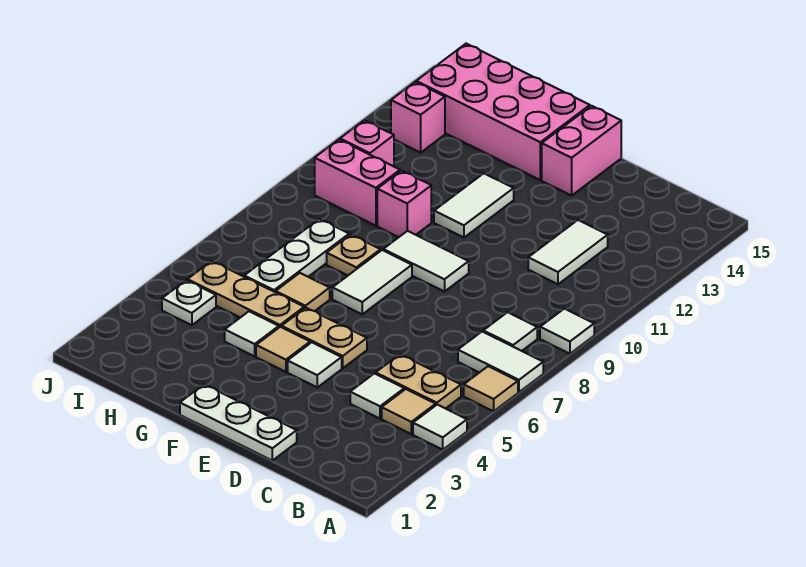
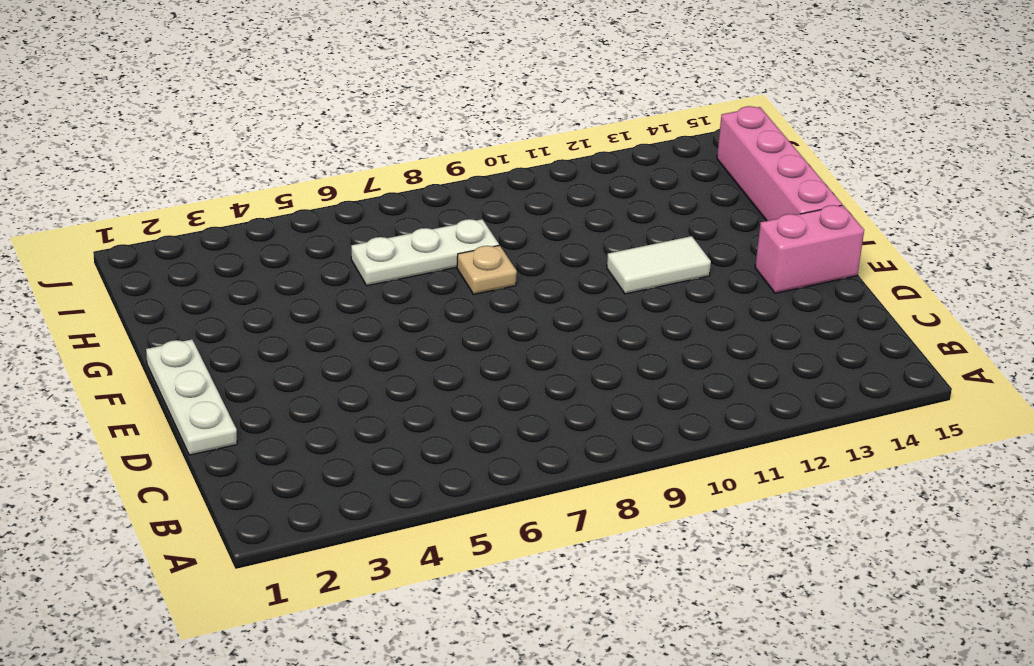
pink brick F15:I15 level 1 -> pink brick F14:I15 level 1
none -> white tile A4 level 1
none -> tan tile A6 level 1
none -> white tile A7:B7 level 1

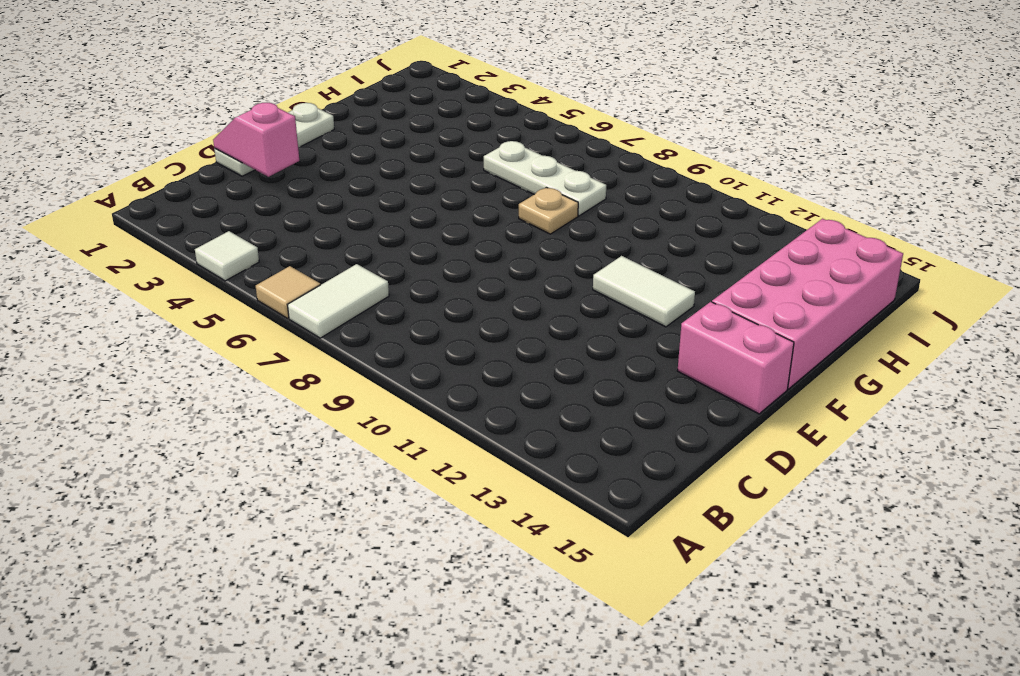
pink slope D1:D2 level 2 top 2 -> none
none -> white tile A9 level 1
none -> tan tile B4 level 1
none -> tan plate B5:C5 level 1

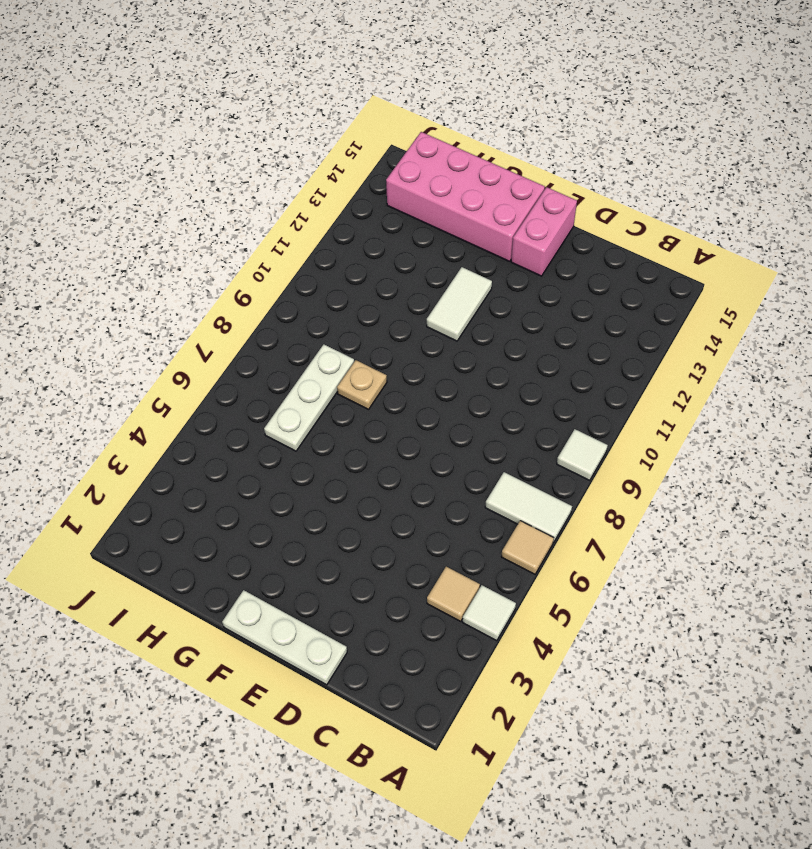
none -> tan plate B5:C5 level 1
none -> white tile B8 level 1
none -> white tile C4 level 1

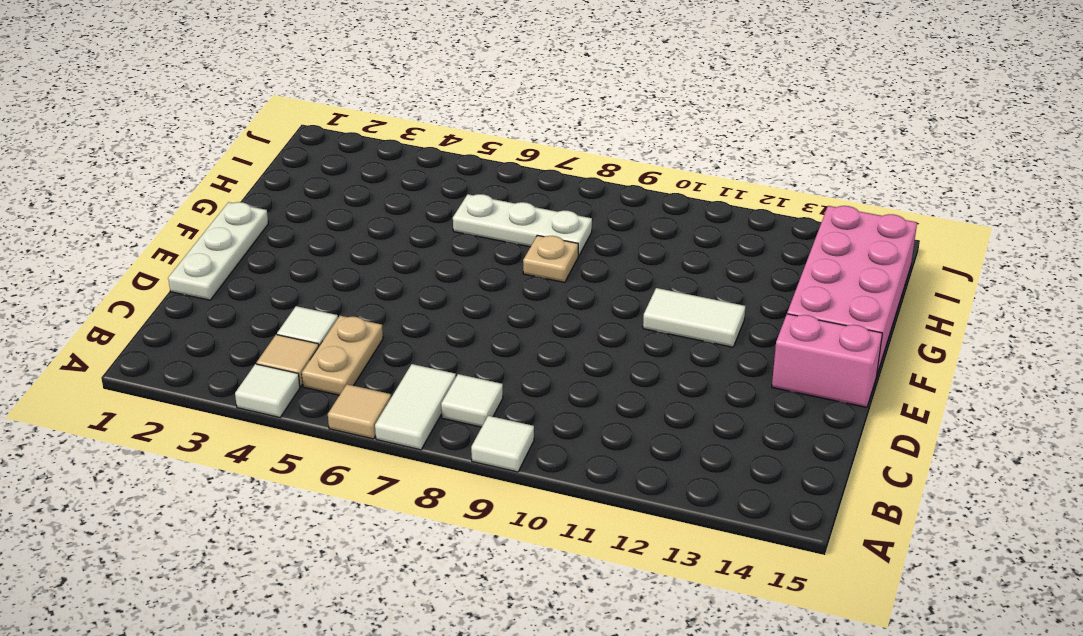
none -> white tile C11:C12 level 1
none -> white tile E4 level 1
none -> tan plate E5:F5 level 1

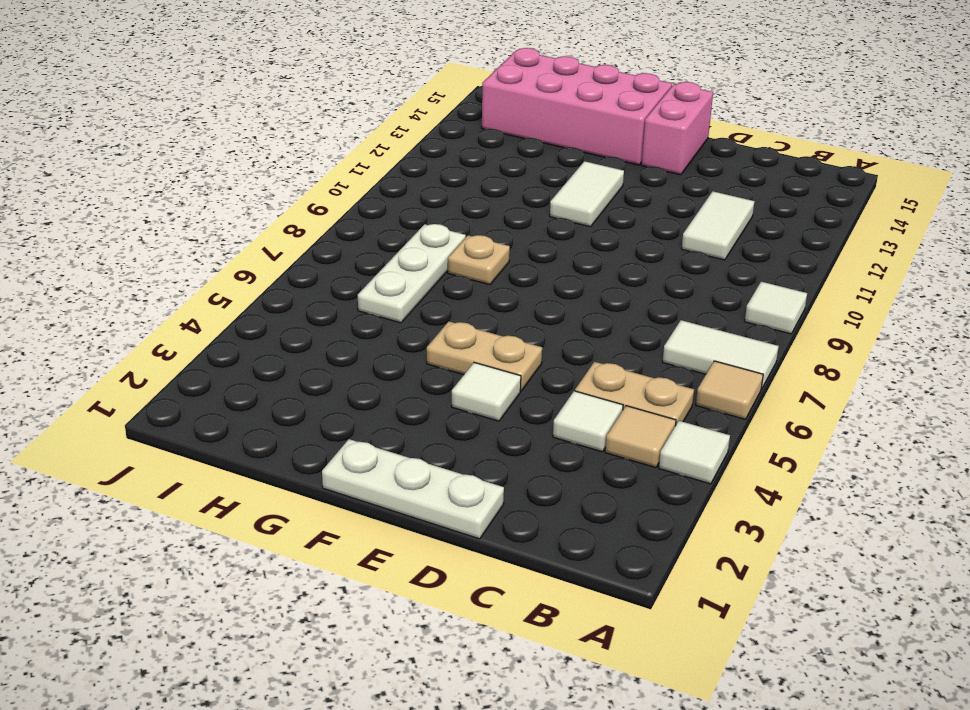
none -> white tile B8 level 1
none -> white tile E9:F9 level 1
none -> tan tile F4 level 1

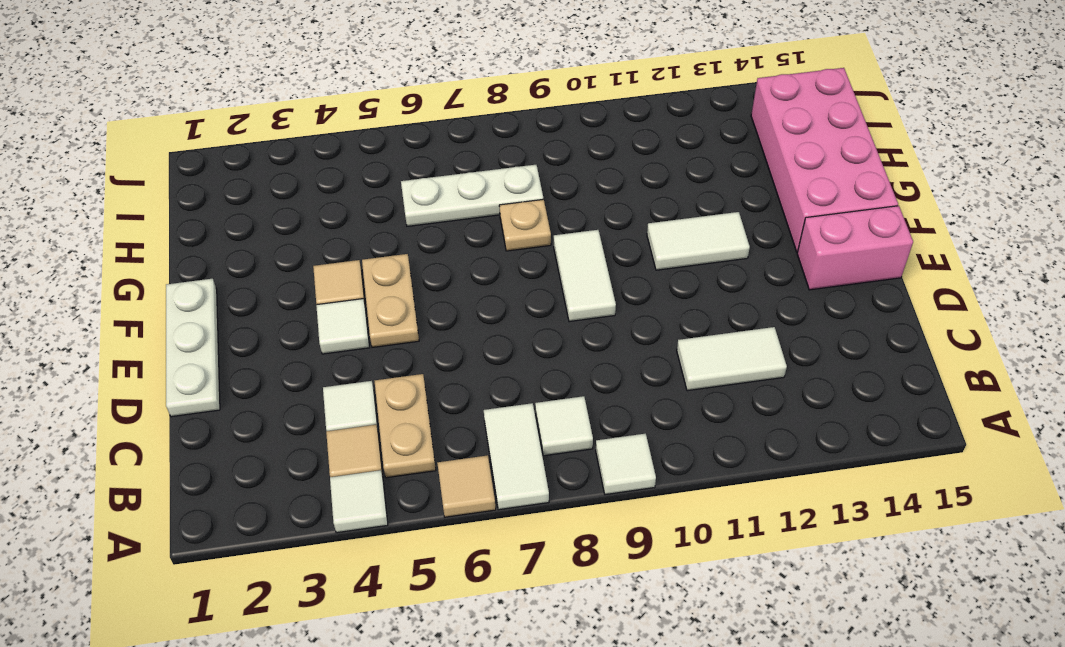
none -> white tile F7:F8 level 1
none -> white tile G4 level 1
none -> tan plate G5:I5 level 1

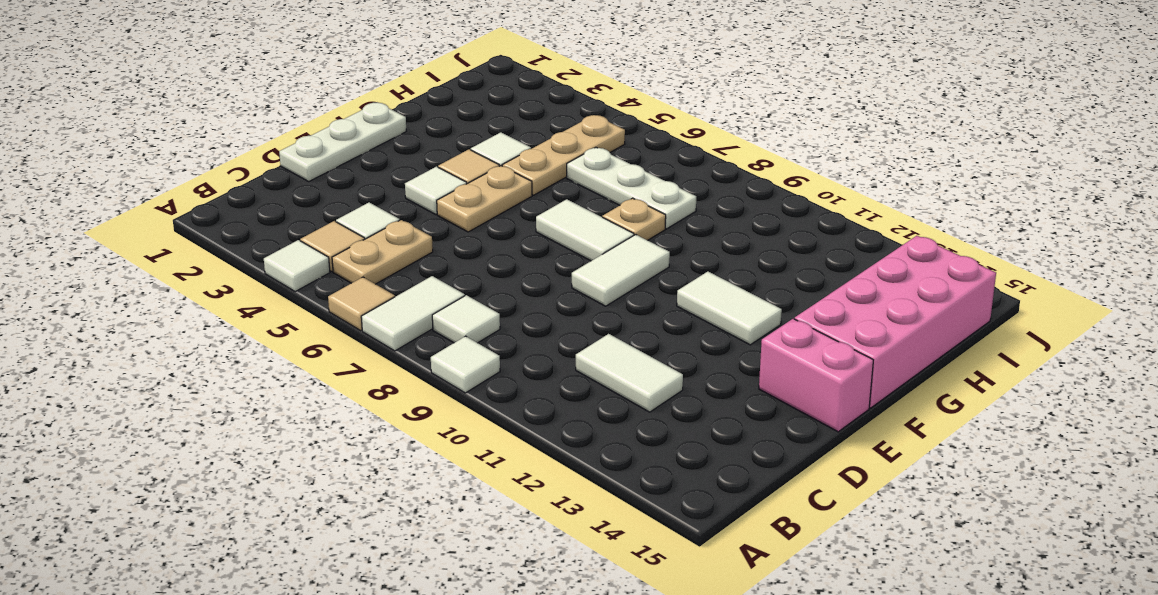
none -> tan tile G6 level 1
none -> pink brick G10 level 1
none -> pink brick H10:I10 level 1

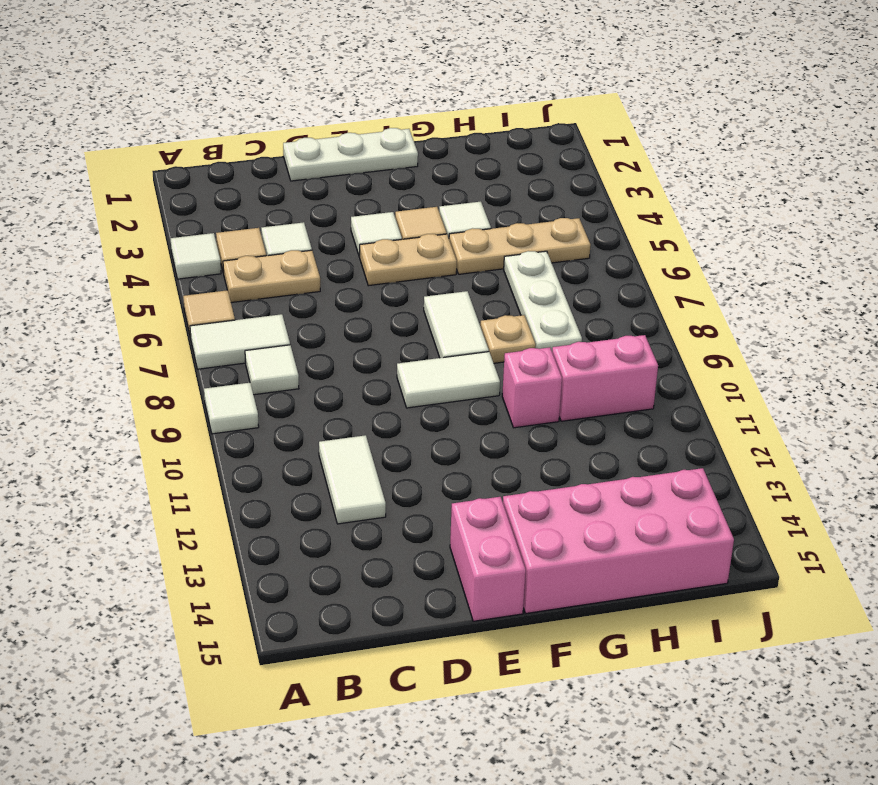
none -> white tile F11:F12 level 1
none -> tan tile G6 level 1
none -> white plate I4 level 1

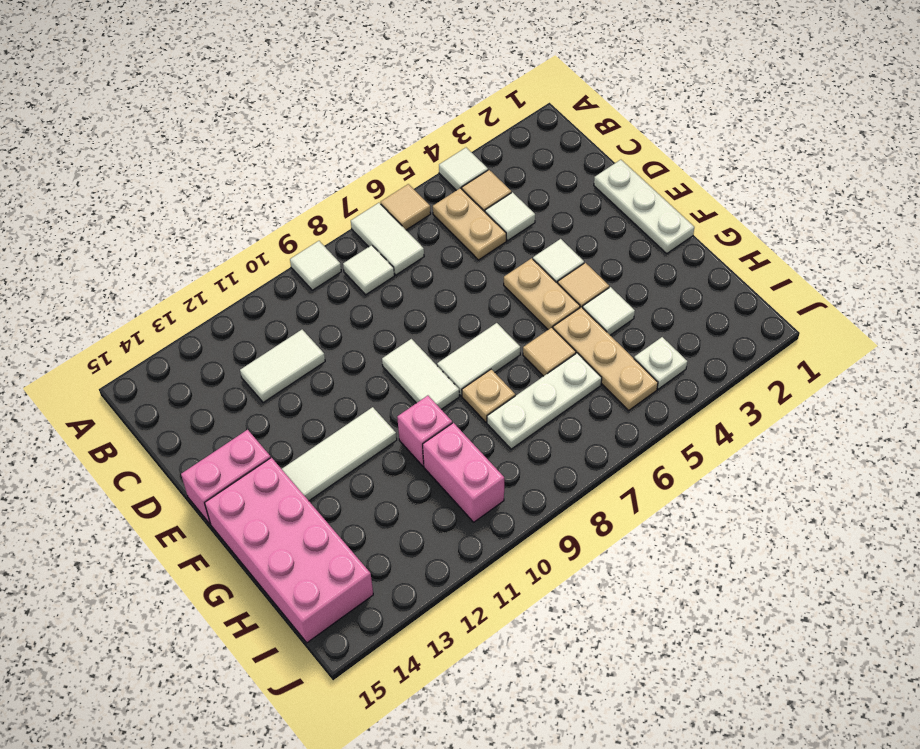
white tile F11:F13 level 1 -> white tile F11:F12 level 1
none -> pink brick I11 level 1
none -> pink brick I13 level 1

